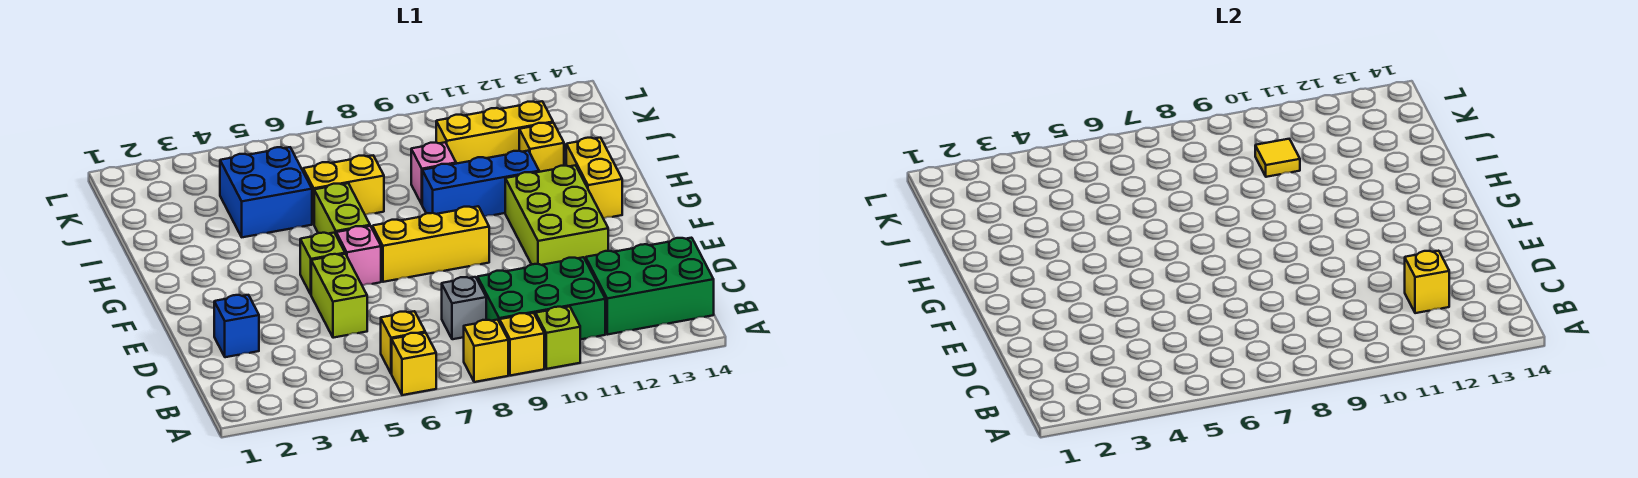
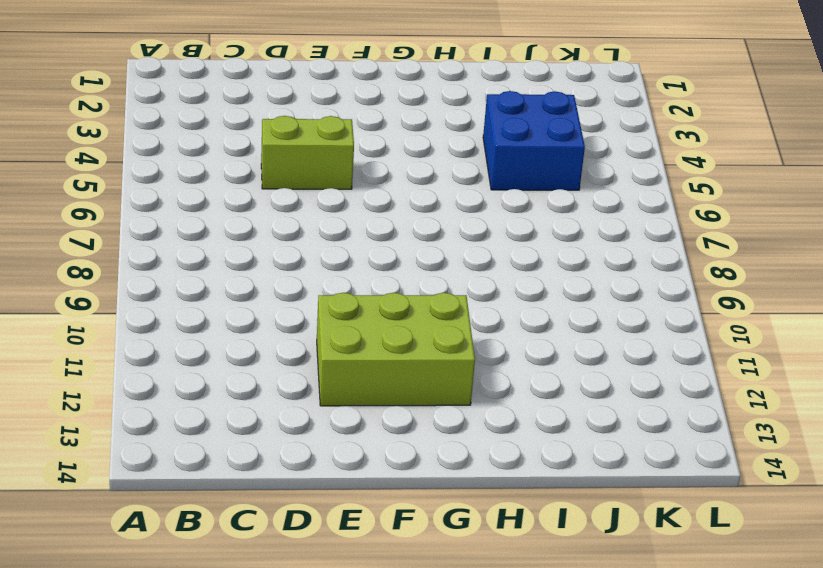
none -> yellow brick A6 level 1
none -> yellow brick A8 level 1
none -> yellow brick A9 level 1

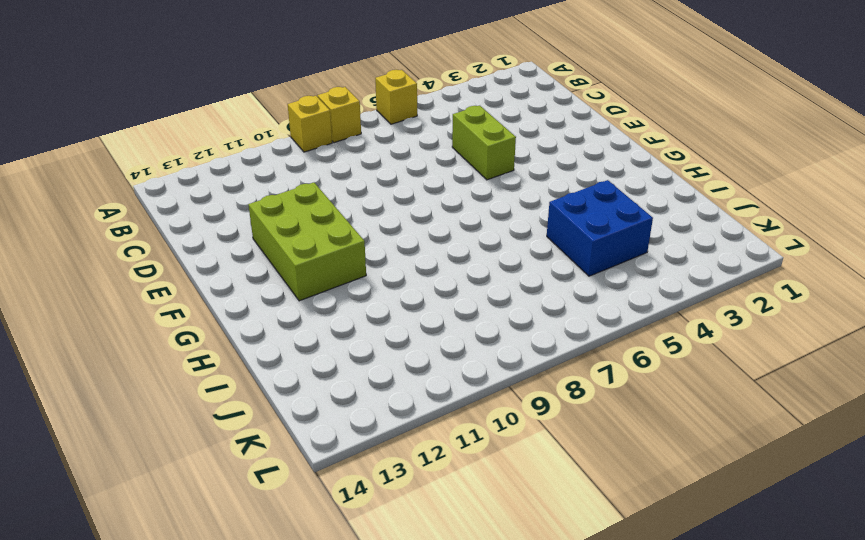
none -> lime brick A10 level 1
none -> yellow brick B6 level 1
none -> green brick B9:C11 level 1

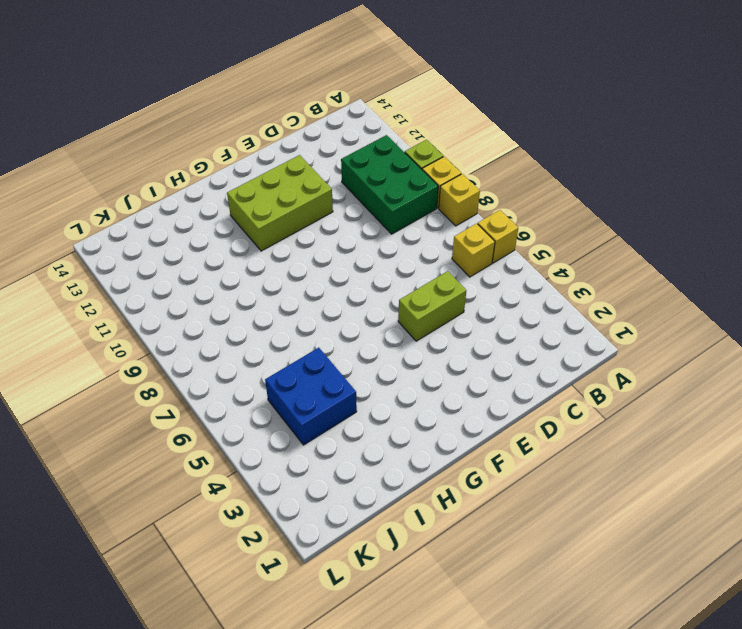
none -> green brick B12:C14 level 1
none -> grey brick C8 level 1
none -> blue brick D2 level 1

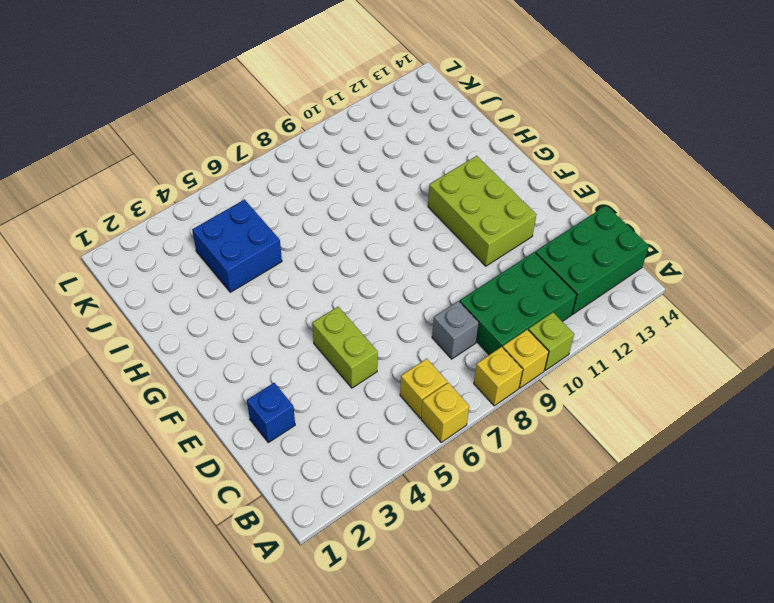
none -> lime brick F5 level 1
none -> pink brick F6 level 1
none -> yellow brick F7:F9 level 1

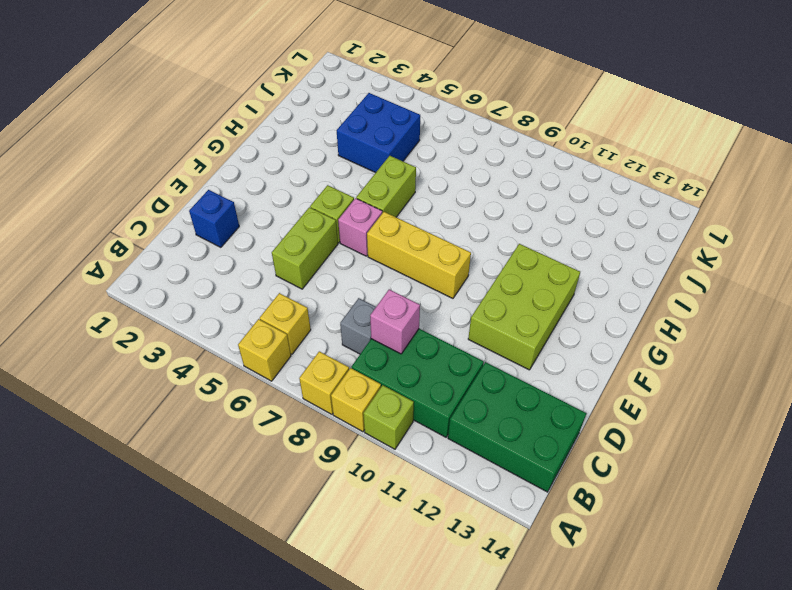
pink brick C9 level 2 -> pink brick I9 level 1
none -> yellow brick G13:H13 level 1
none -> blue brick H9:H11 level 1
none -> yellow brick I6:I7 level 1

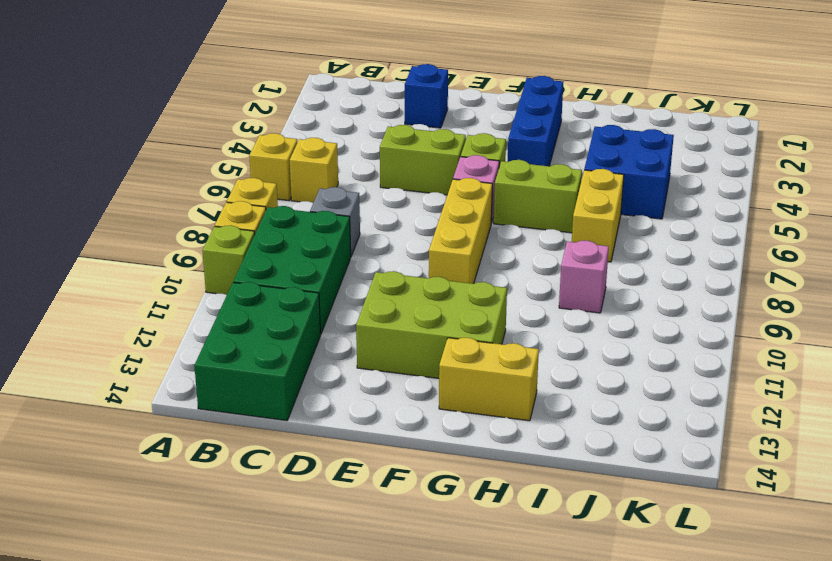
blue brick G2:G4 level 1 -> blue brick H9:H11 level 1
none -> yellow brick I12 level 1
none -> yellow brick J10:J12 level 1
none -> yellow brick C12 level 2

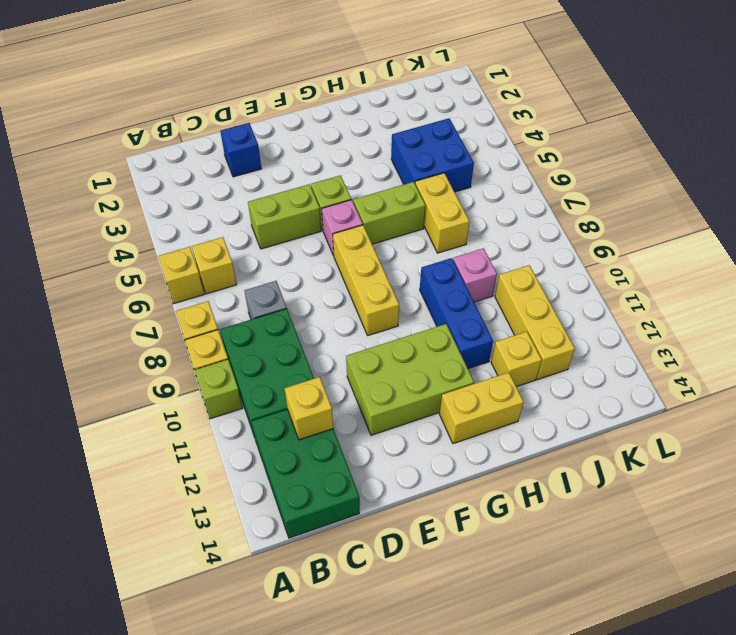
none -> yellow tile J10 level 2

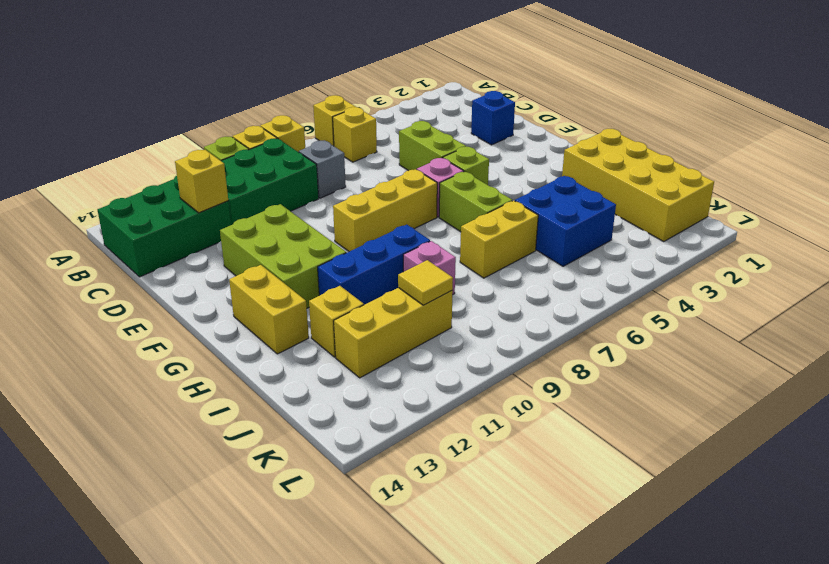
yellow brick H1:K2 level 1 -> none

